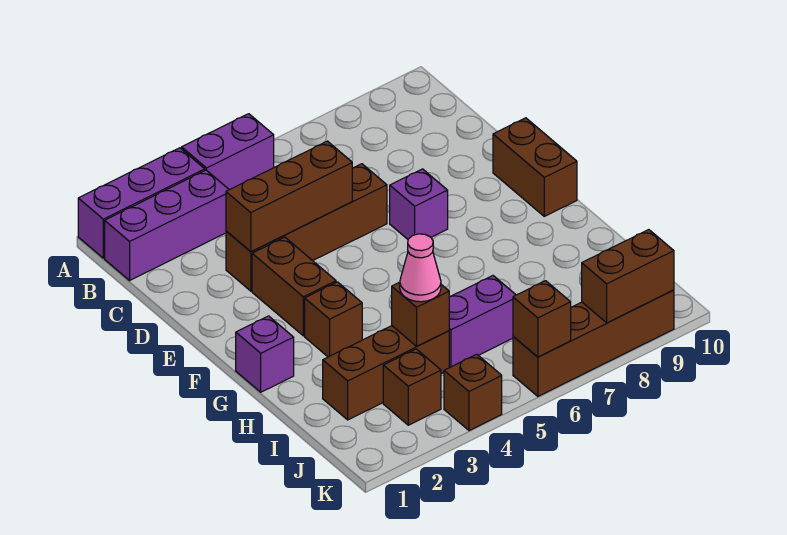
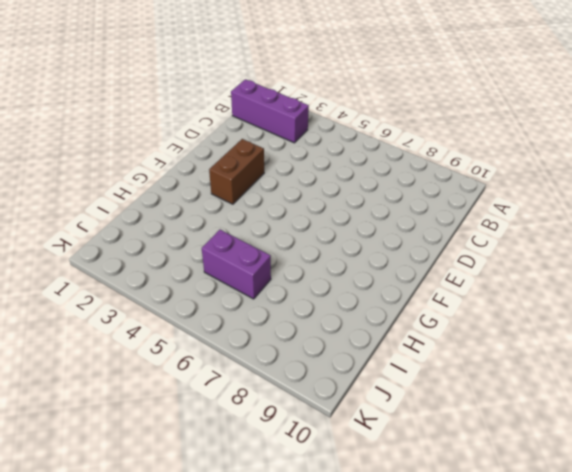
none -> purple brick A1:A3 level 1
none -> purple brick A4:A5 level 1
none -> brown brick D3:D6 level 1

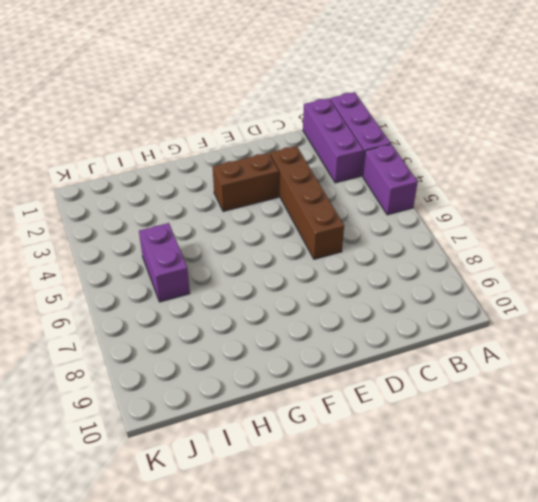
none -> purple brick E7 level 1
none -> brown brick E10:F10 level 1
none -> purple brick G1 level 1

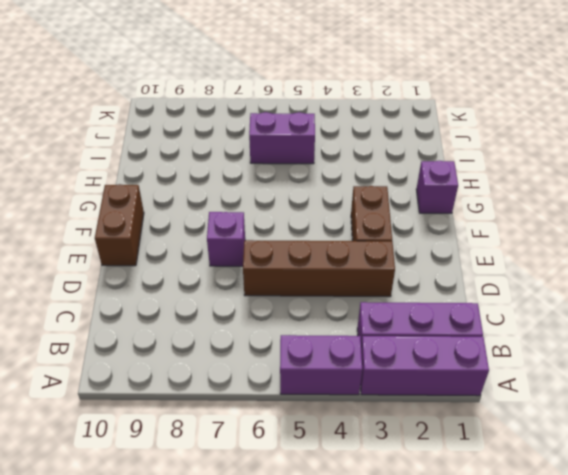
none -> brown brick G3 level 1
none -> brown brick I2:I4 level 1
none -> brown brick J3 level 1

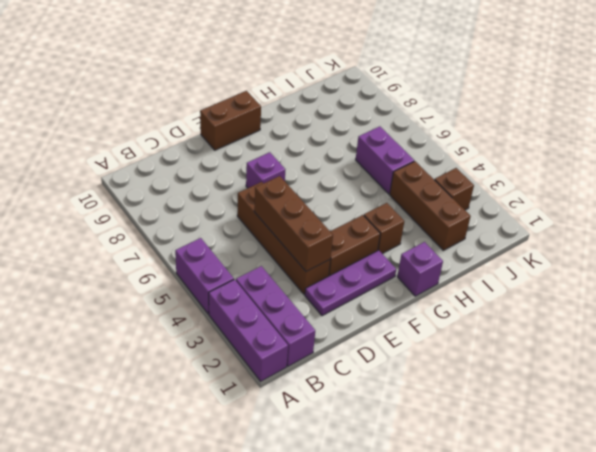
purple plate D2:F2 level 1 -> none
none -> brown brick K4 level 1
none -> brown brick K6:K9 level 1
none -> brown brick I4 level 2

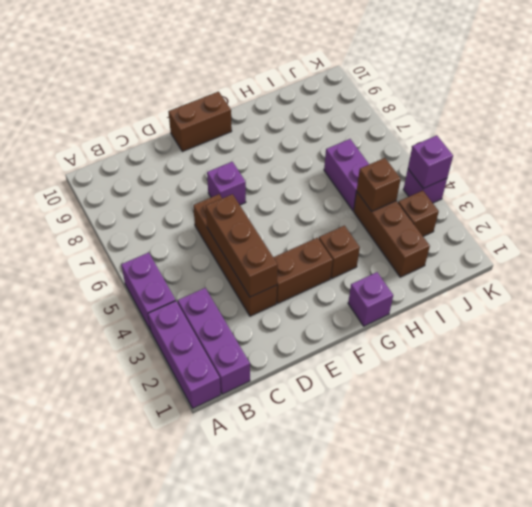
purple brick K4 level 1 -> brown brick K4 level 1
purple brick K4 level 2 -> none
none -> brown brick K6:K9 level 1
none -> brown brick K6 level 2
none -> brown brick K8:K9 level 2

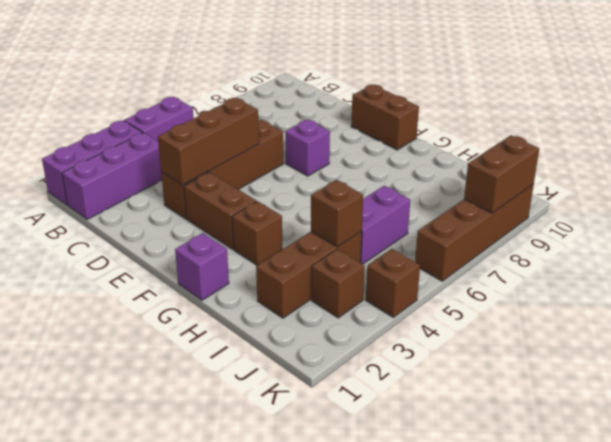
none -> brown brick K6 level 2
none -> pink cone I4 level 3

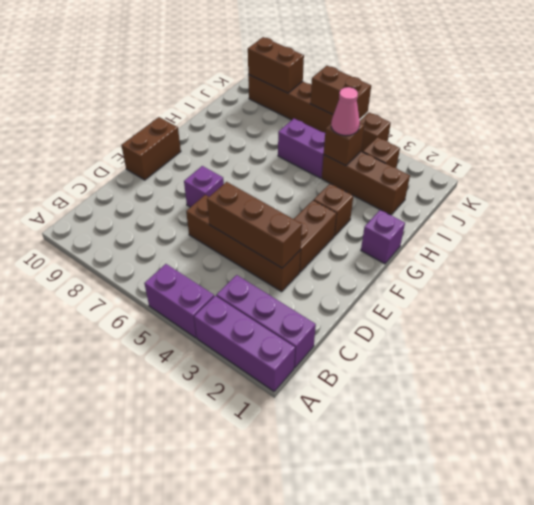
brown brick K5:K6 level 2 -> brown brick K6 level 2

